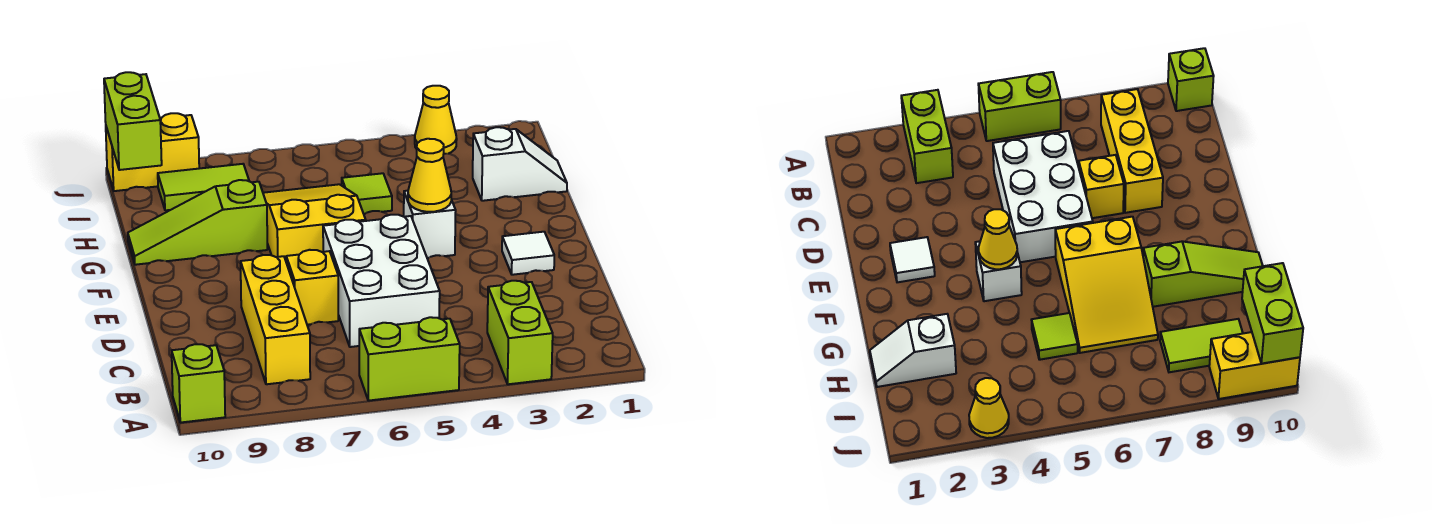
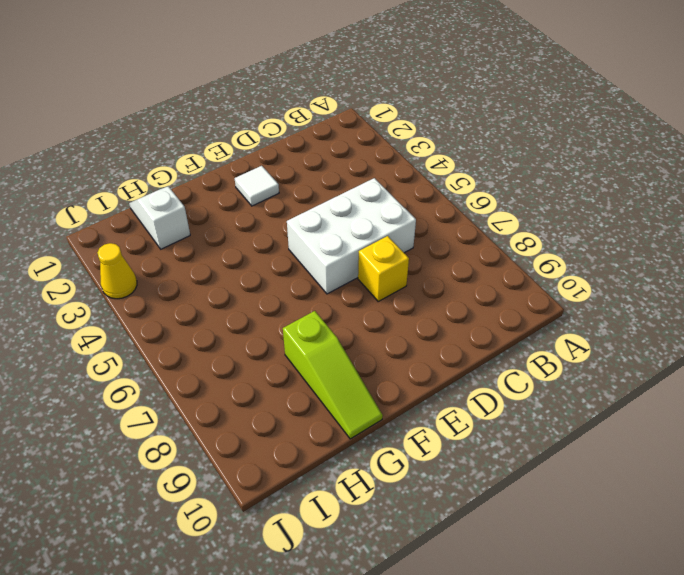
none -> lime brick A3:B3 level 1
none -> lime brick A5:A6 level 1
none -> lime brick A10 level 1

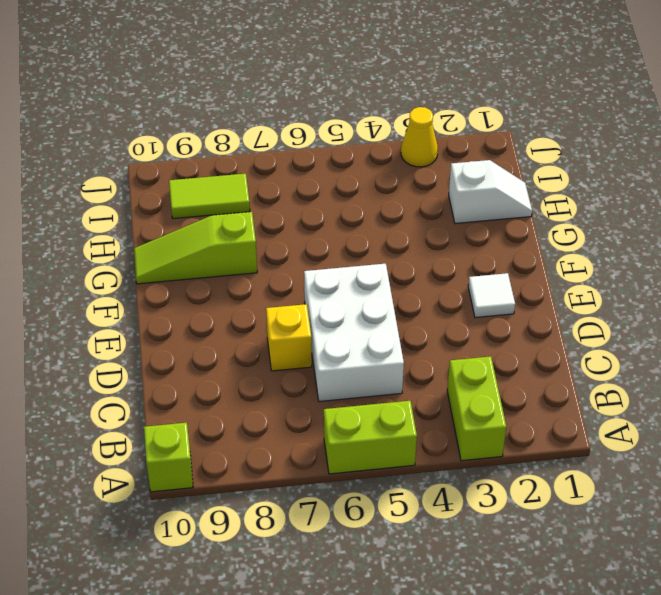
none -> yellow brick B8:D8 level 1
none -> white brick F4 level 1
none -> yellow slope F6:H7 level 1 top F

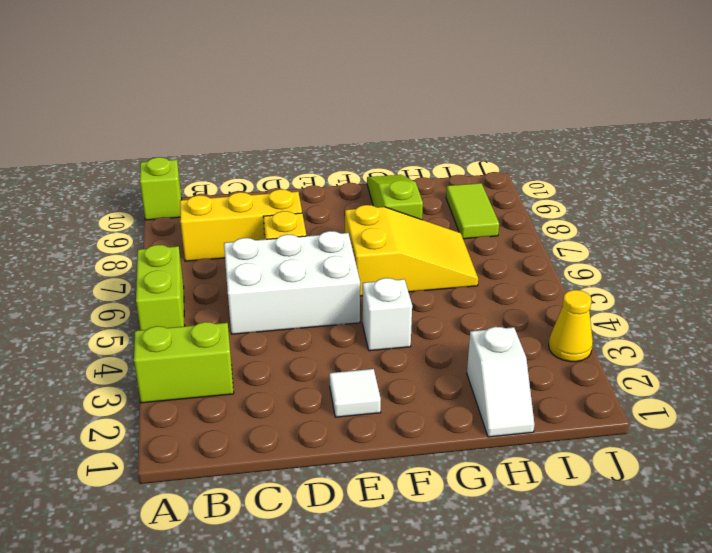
none -> lime tile H5 level 1
none -> yellow brick J9:J10 level 1
none -> yellow cone F4 level 2

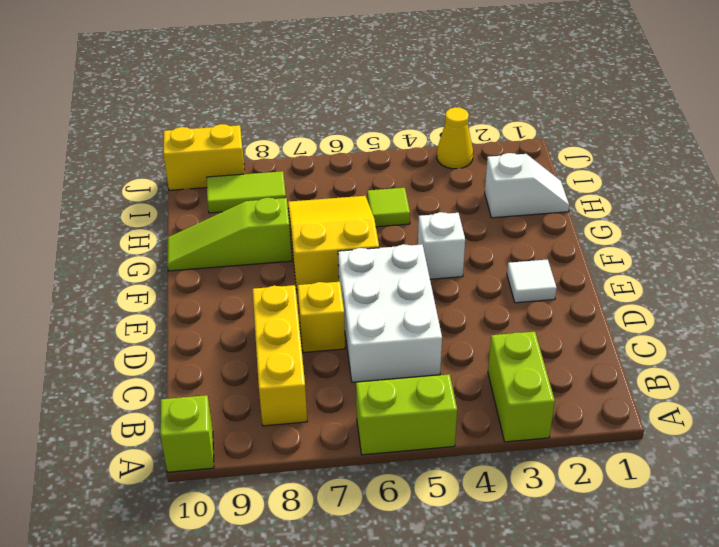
none -> yellow cone F4 level 2
none -> lime brick I10:J10 level 2

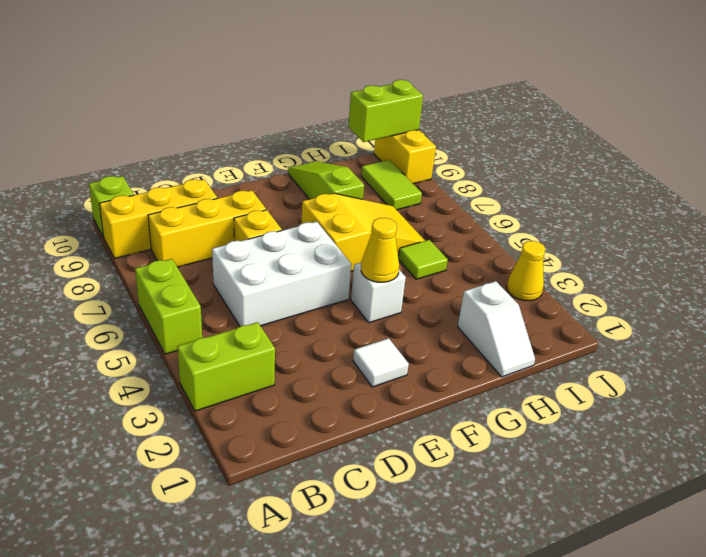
yellow brick A9:C9 level 1 -> none

